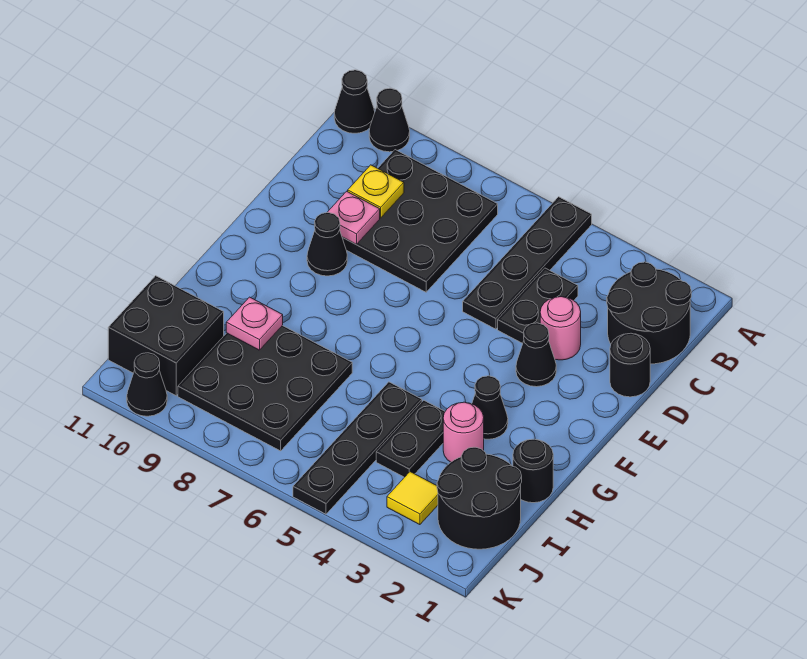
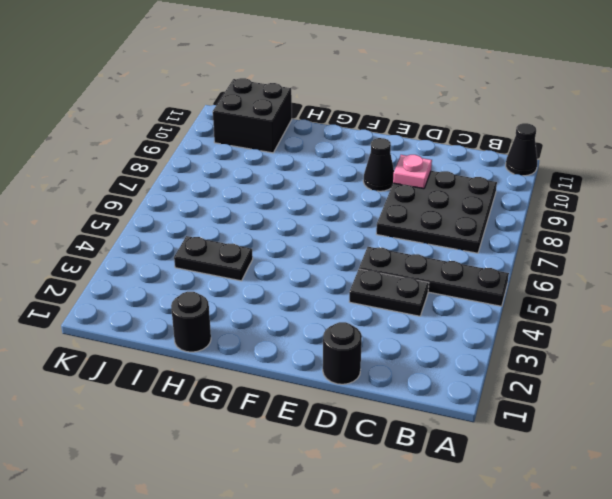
none -> black cone A10 level 1
none -> black round brick B1:C2 level 1
none -> pink round brick D3 level 1

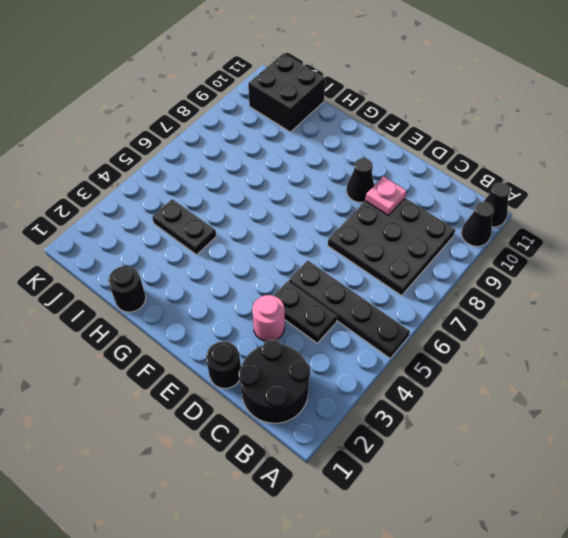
none -> black cone E3 level 1
none -> black cone G3 level 1
none -> pink round brick H3 level 1

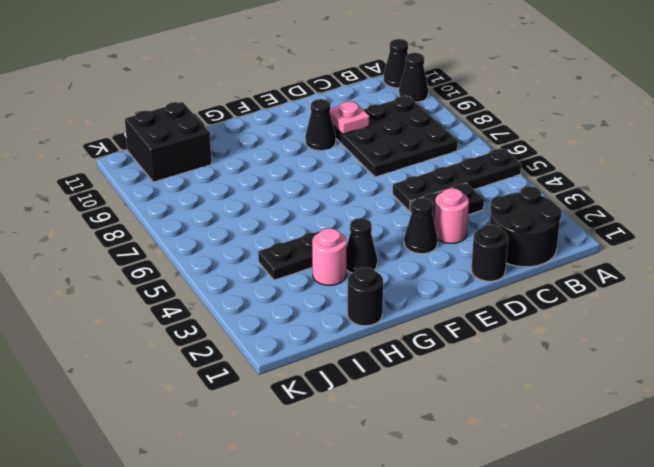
none -> black plate H5:K5 level 1
none -> black plate H7:J9 level 1
none -> black round brick I1:J2 level 1

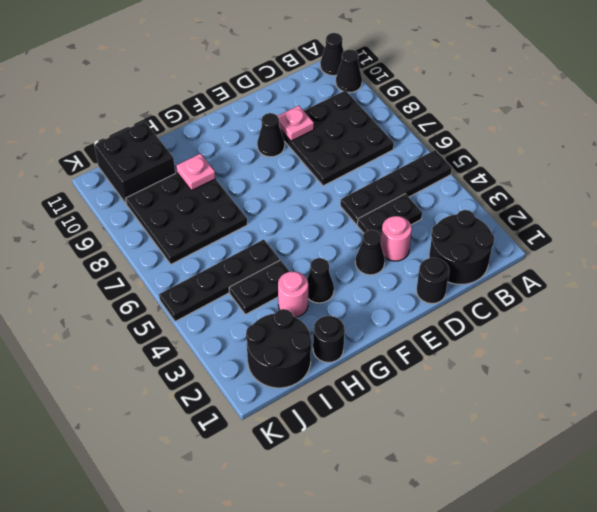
none -> yellow tile J3 level 1
none -> black cone K10 level 1
none -> yellow plate C9 level 2

